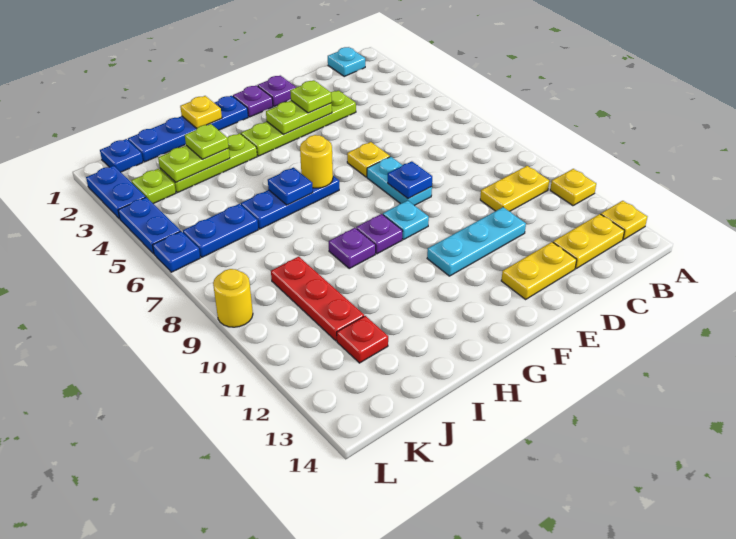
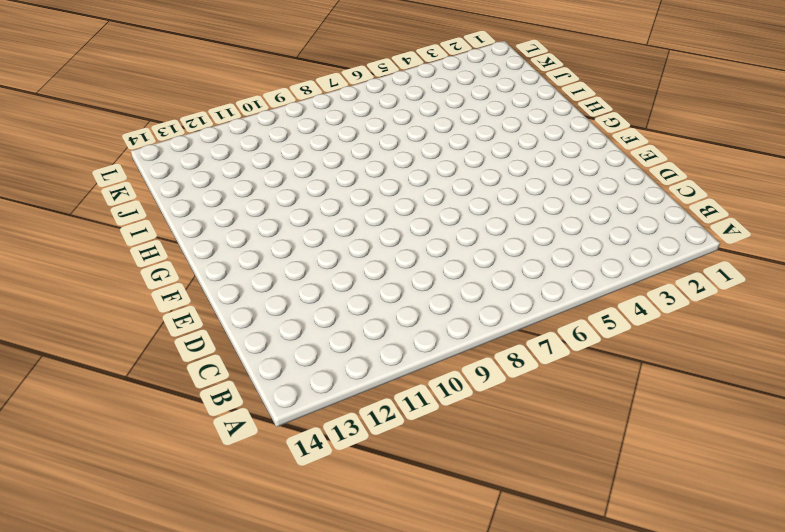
none -> yellow plate A11 level 1
none -> yellow plate A13 level 1
none -> cyan plate B1 level 1
none -> yellow plate B10:C10 level 1

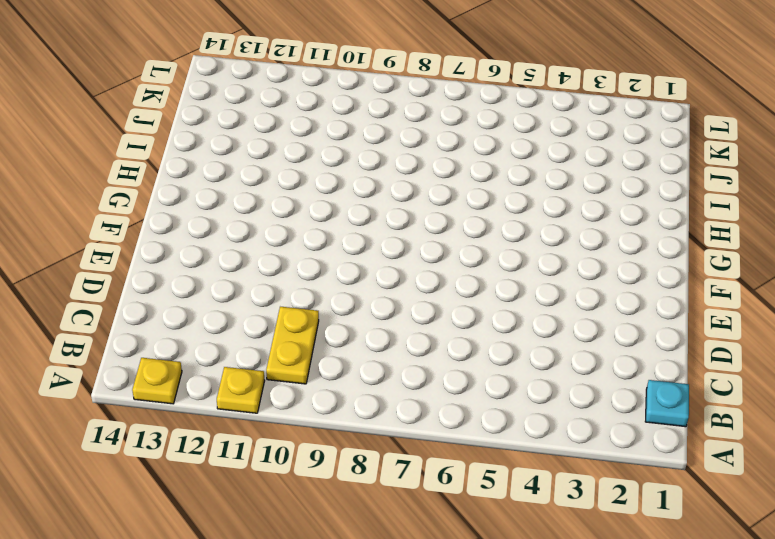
none -> yellow plate B13:C13 level 1
none -> lime plate D3:G3 level 1
none -> cyan plate D11:F11 level 1
none -> yellow plate D13:E13 level 1

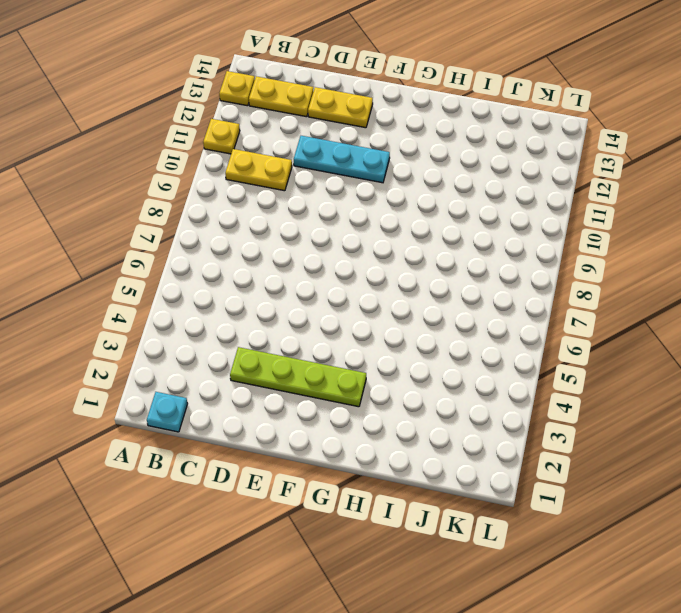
none -> purple plate E1 level 1
none -> yellow plate E6 level 1
none -> cyan plate E7:E8 level 1
none -> purple plate F1 level 1

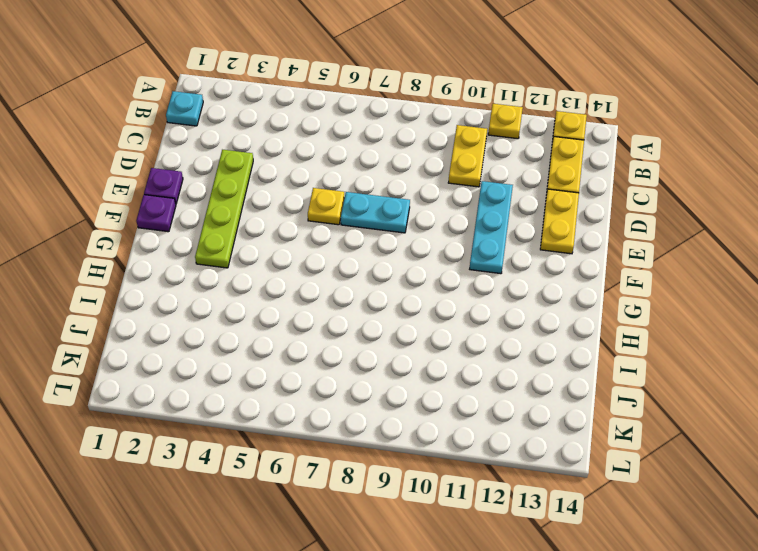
none -> cyan plate F9 level 1
none -> blue plate G1:J1 level 1
none -> blue plate G6:I6 level 1
none -> purple plate G9 level 1

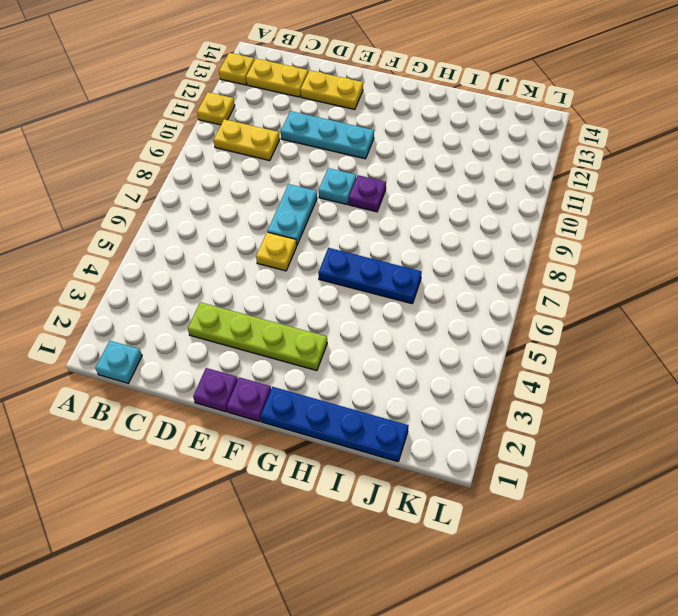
none -> lime plate H3:J3 level 1
none -> purple plate H9 level 1
none -> blue plate J6:K6 level 1
none -> red plate J9:J11 level 1

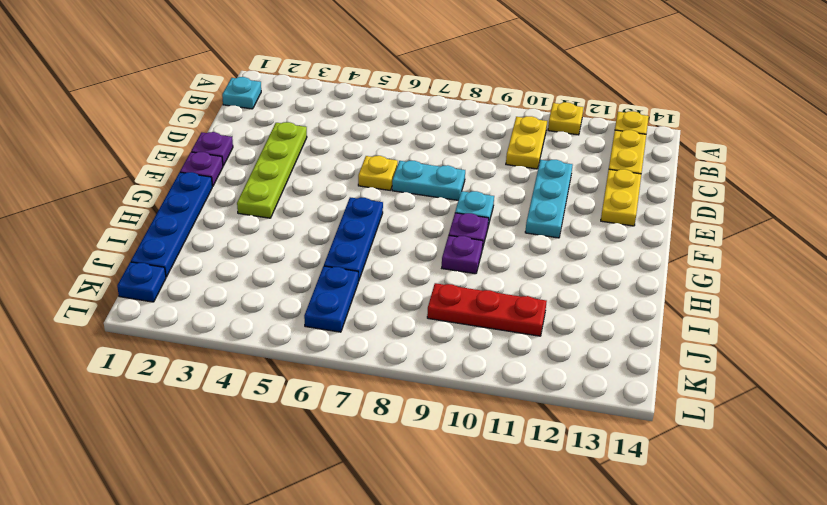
none -> lime plate H3:J3 level 1
none -> red plate J12 level 1
none -> lime plate K3 level 1
none -> blue plate L2:L3 level 1

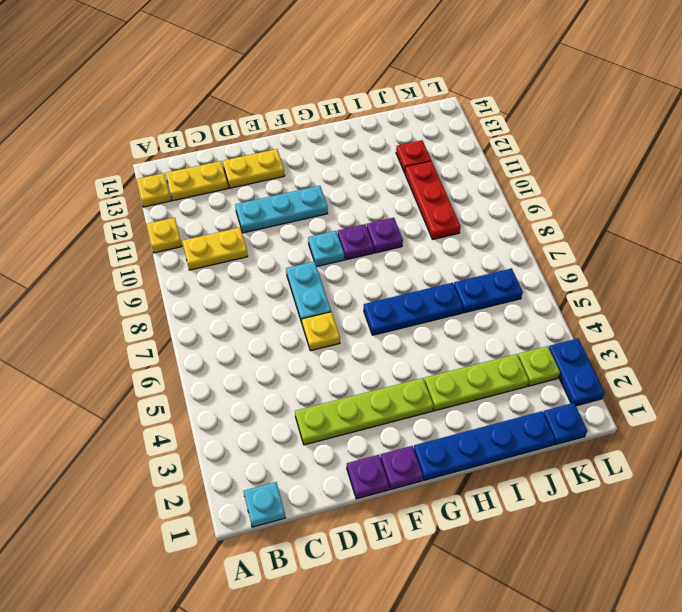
none -> blue plate L4:L5 level 1
none -> blue plate L6 level 1
none -> yellow round brick L9 level 1
none -> lime plate E3:F3 level 2

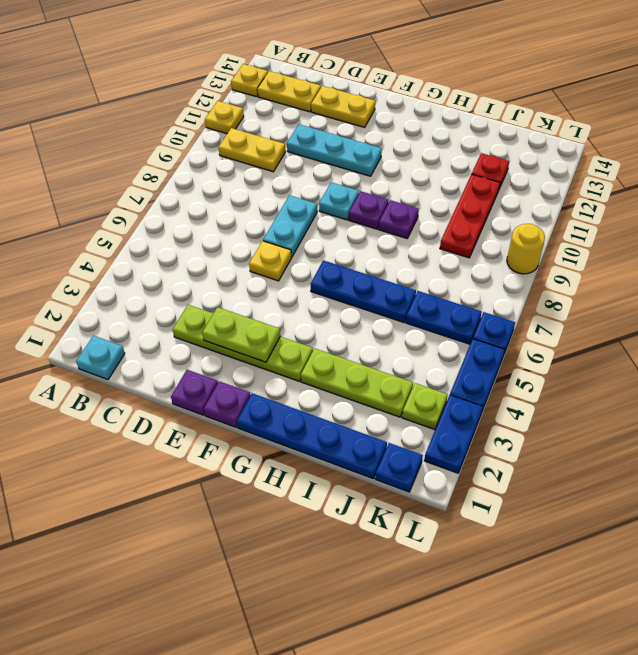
none -> blue plate E8 level 2
none -> yellow round brick G6 level 2
none -> yellow plate H1 level 2
none -> blue plate H6 level 2

